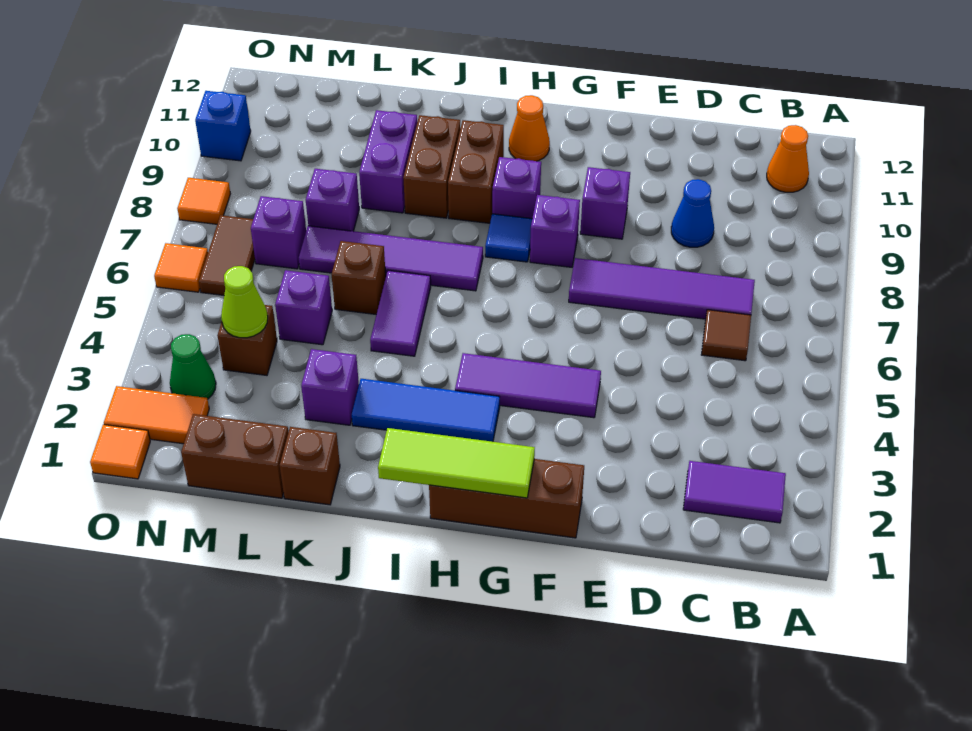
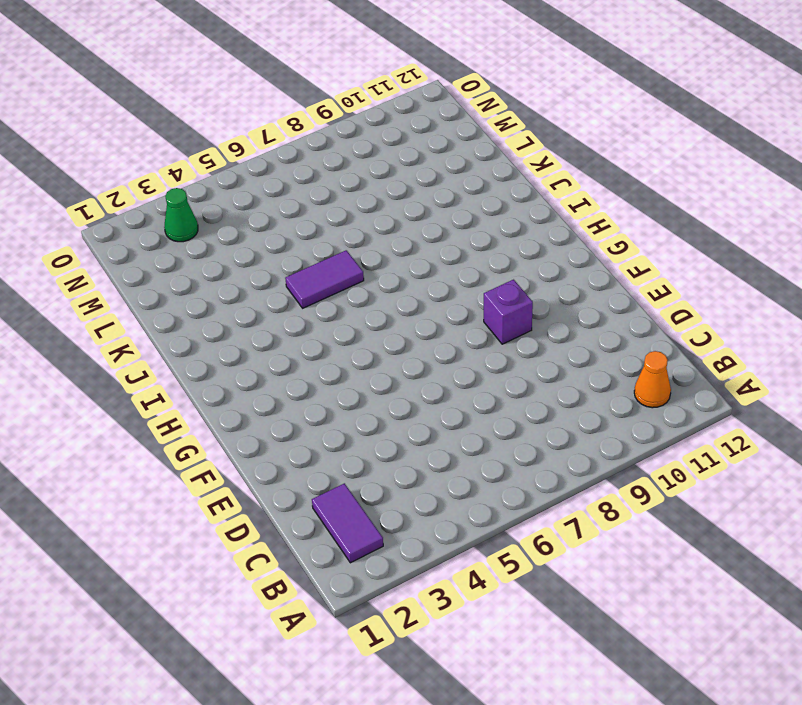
none -> brown tile C6 level 1
none -> purple tile C7:F7 level 1
none -> blue cone D9 level 1
none -> brown brick F1:H1 level 1

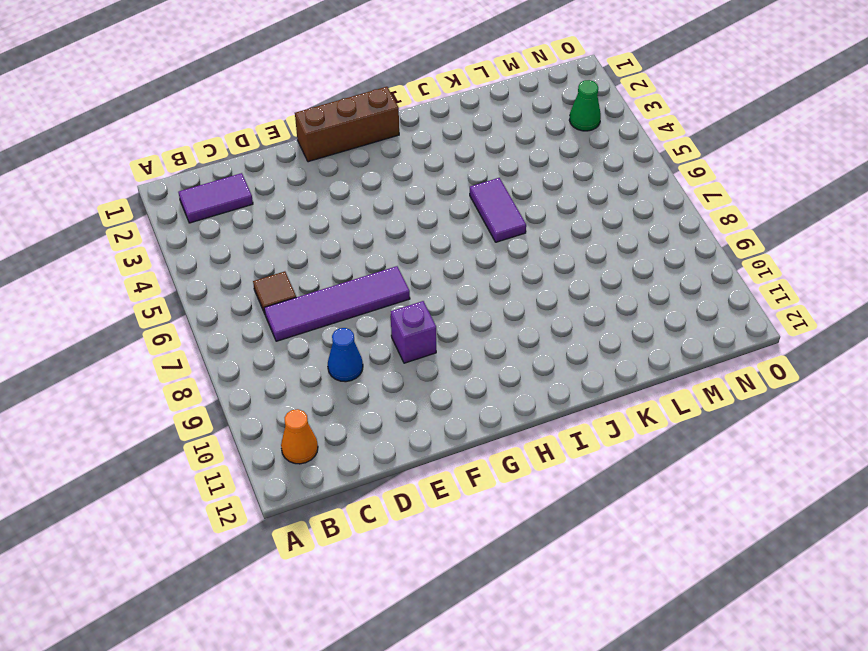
none -> purple tile F4:H4 level 1
none -> purple brick G8 level 1
none -> blue tile H3:J3 level 1
none -> blue tile H8 level 1

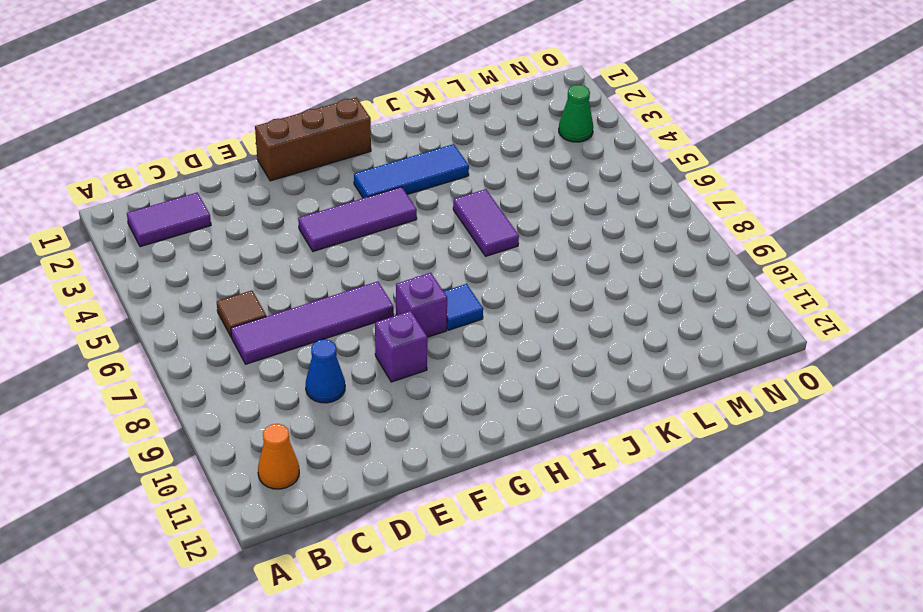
none -> purple brick H9 level 1
none -> orange cone H11 level 1
none -> purple tile I7:L7 level 1
none -> brown brick I9:I10 level 1

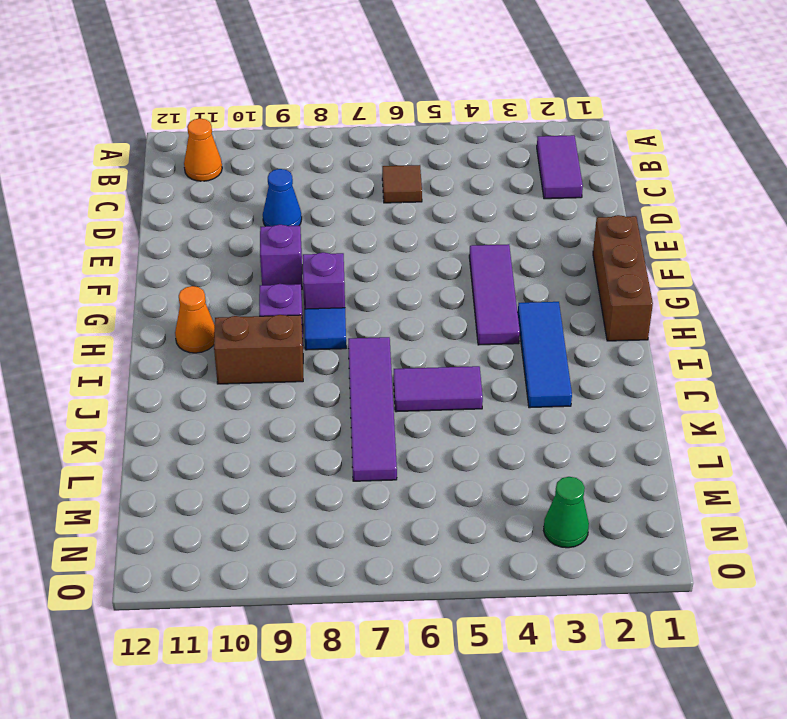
none -> purple tile C7:F7 level 1
none -> brown brick J9:J10 level 1
none -> brown brick K1 level 1
none -> purple brick K3 level 1

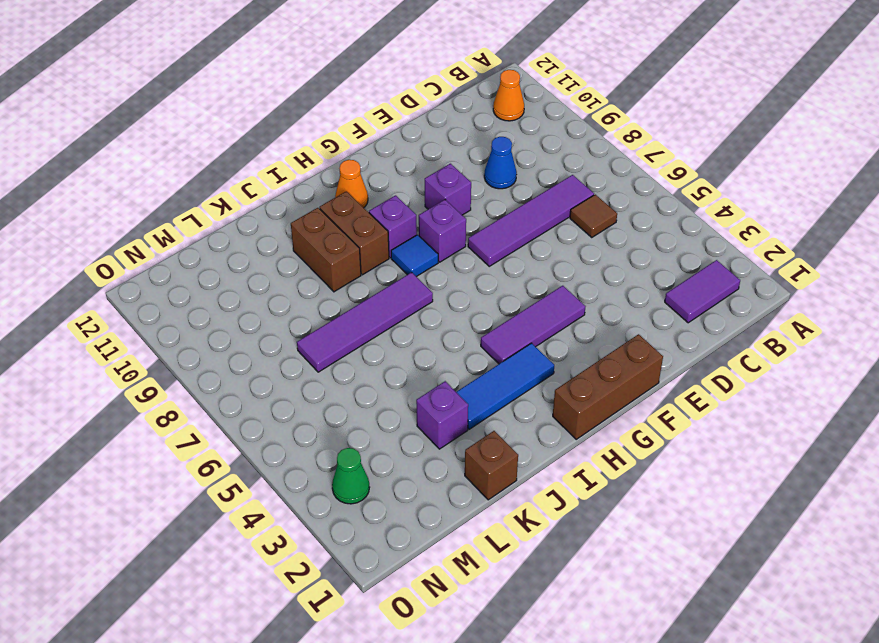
none -> purple tile J5:J6 level 1
none -> brown brick K6 level 1
none -> purple brick K9:K10 level 1
none -> brown brick L1:M1 level 1

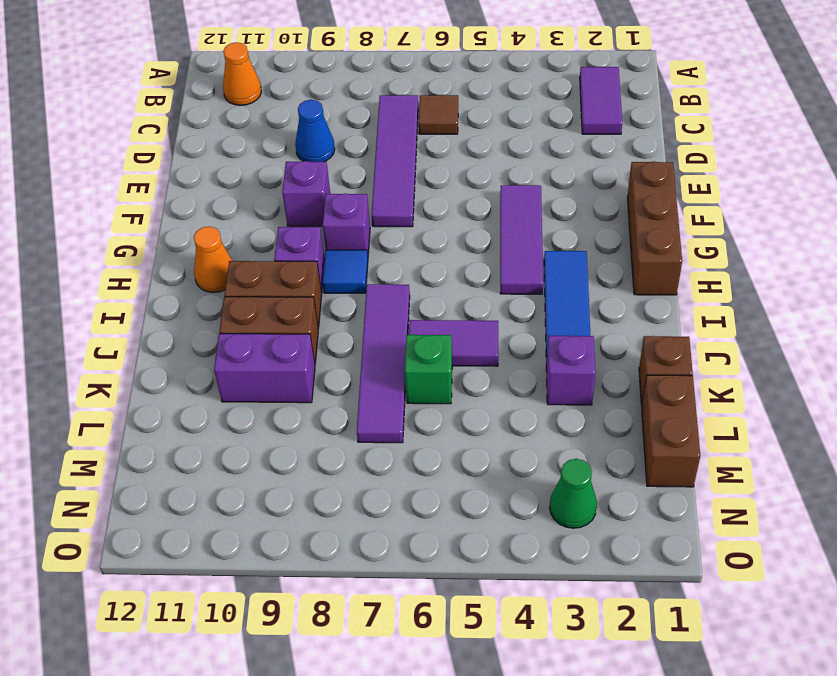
green brick K6 level 1 -> brown brick K6 level 1
none -> purple brick L5 level 1
none -> purple brick L8 level 1
none -> brown brick M4 level 1
none -> purple brick M7 level 1

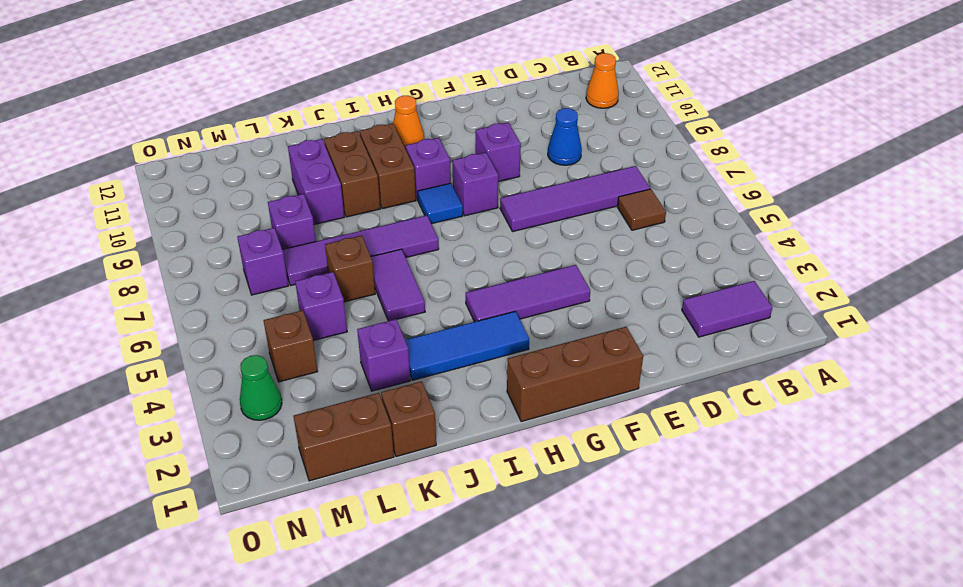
none -> orange tile N2:O2 level 1
none -> brown tile N6:N7 level 1
none -> orange tile O1 level 1
none -> orange tile O6 level 1

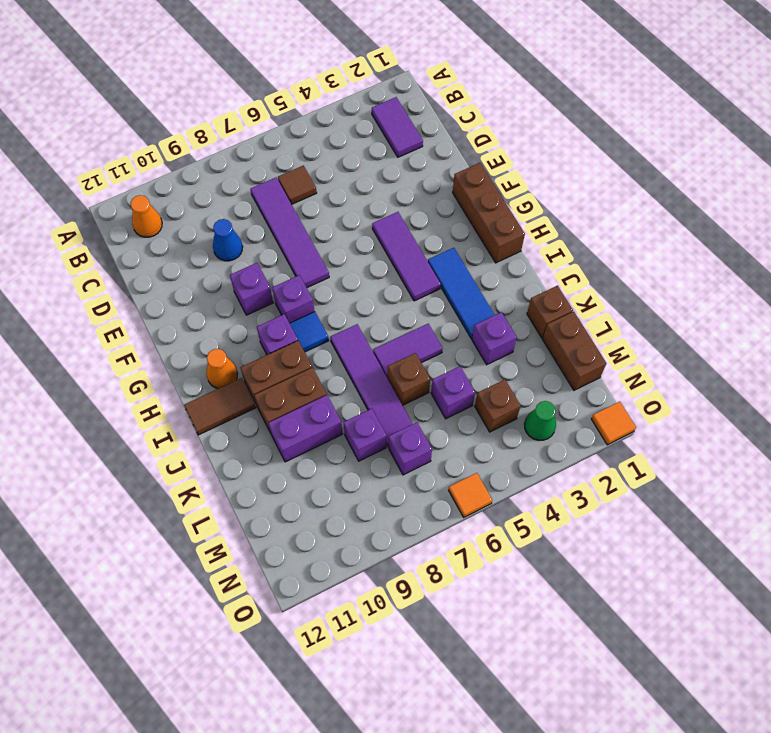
brown tile I11:I12 level 1 -> brown tile N6:N7 level 1
none -> orange tile N2:O2 level 1
none -> orange tile O8 level 1
none -> blue brick O10 level 1
none -> lime tile G1:I1 level 2

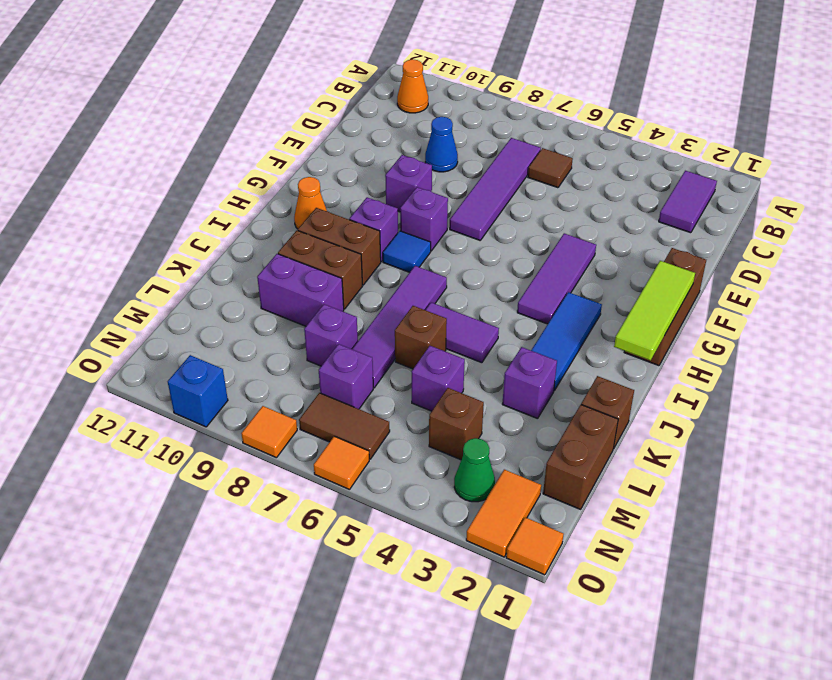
none -> lime cone M4 level 2

